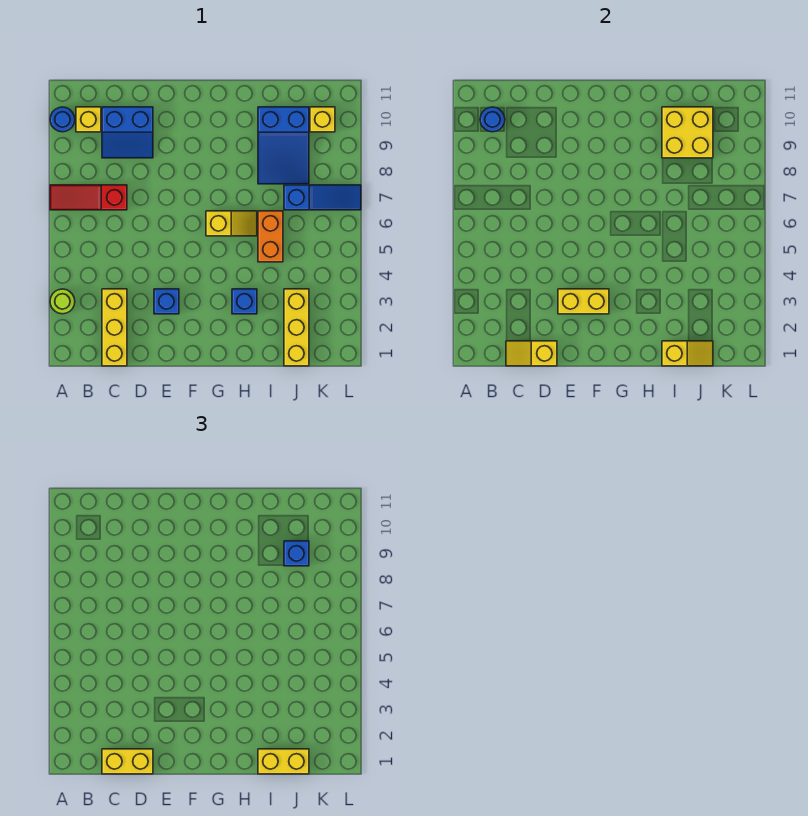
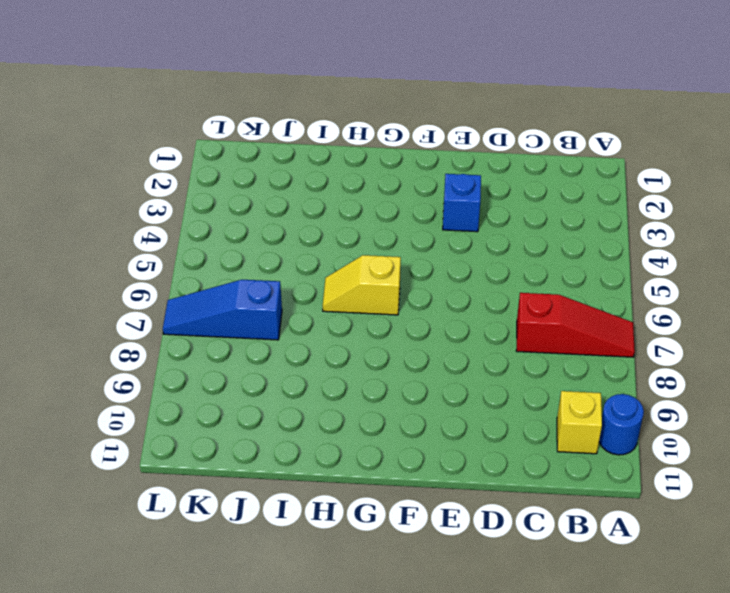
none -> lime round brick A3 level 1
none -> yellow brick C1:C3 level 1
none -> blue slope C9:D10 level 1 top 10

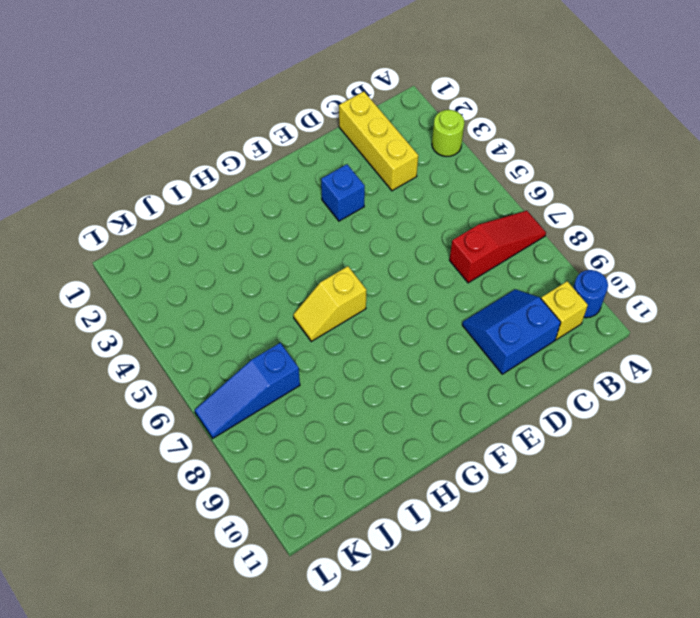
none -> blue brick H3 level 1
none -> orange brick I5:I6 level 1
none -> blue slope I8:J10 level 1 top 10

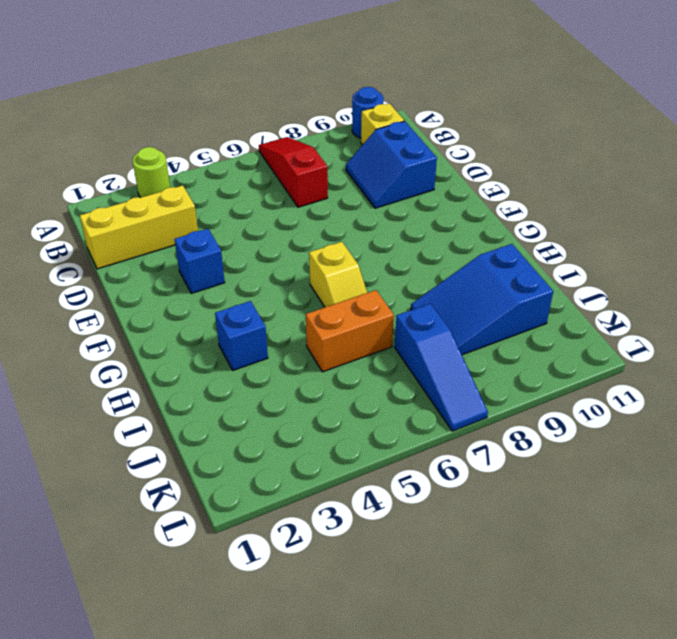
none -> yellow brick J1:J3 level 1
none -> yellow brick K10 level 1
none -> blue round brick B10 level 2

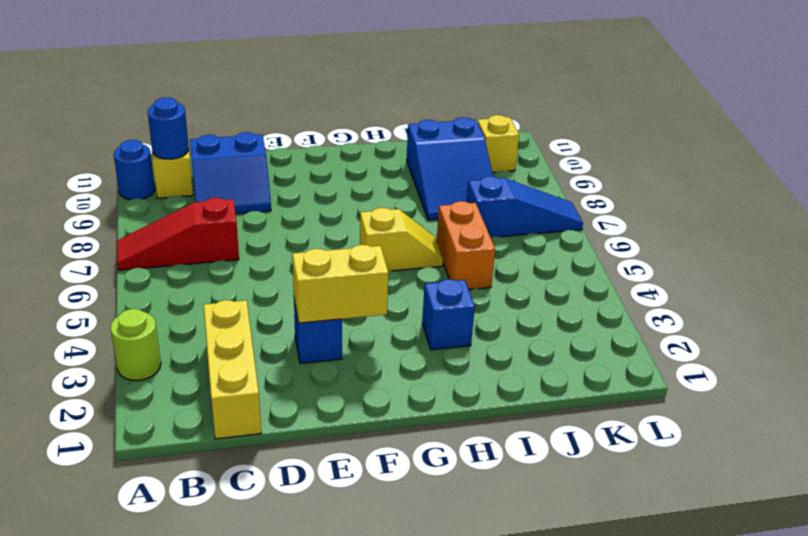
none -> yellow brick J1:J3 level 1
none -> yellow slope C1:D1 level 2 top D
none -> yellow slope I1:J1 level 2 top I

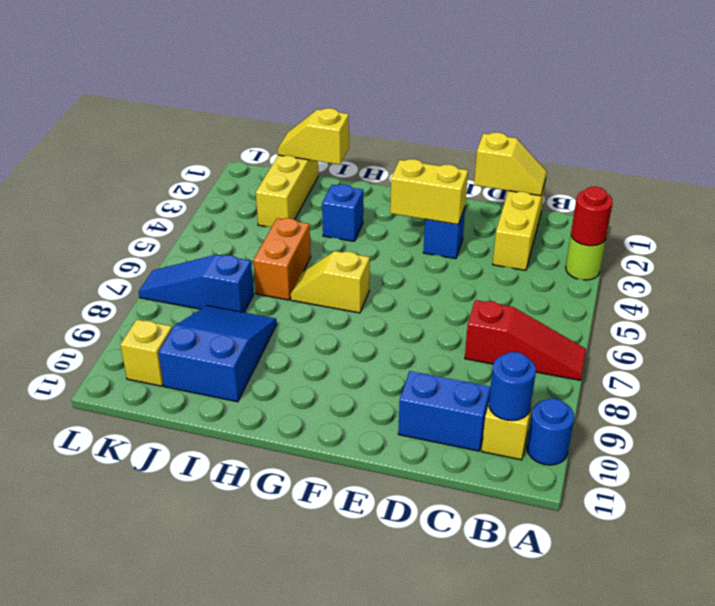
red round brick A3 level 2 -> none
none -> yellow brick I9:J10 level 2
none -> yellow brick C1:D1 level 3
none -> yellow brick I1:J1 level 3

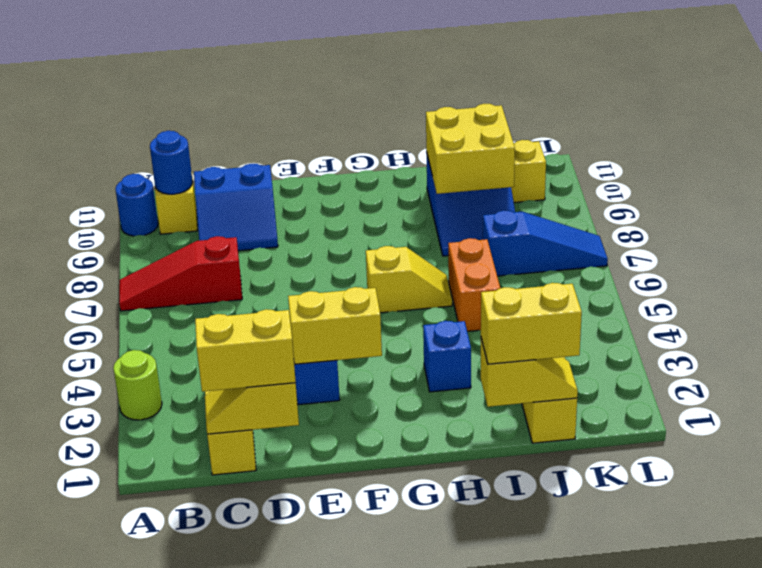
none -> blue brick J9 level 3

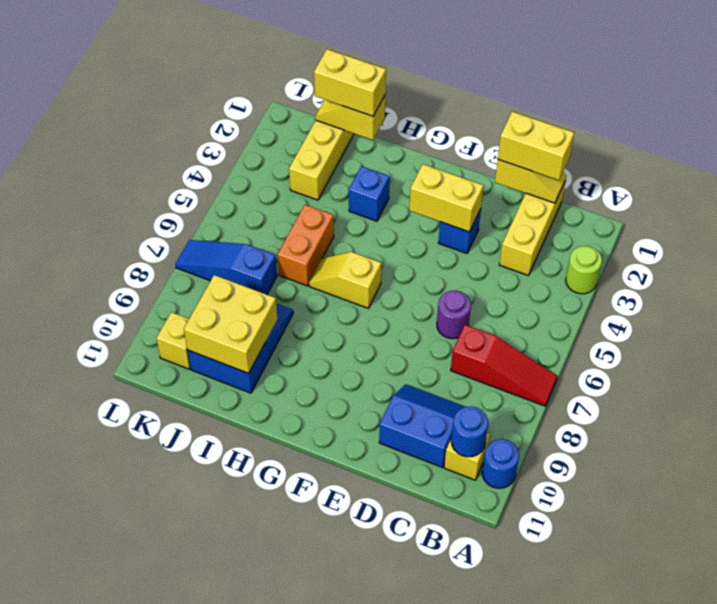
purple round brick D6 level 1 -> none
none -> blue brick J9 level 3

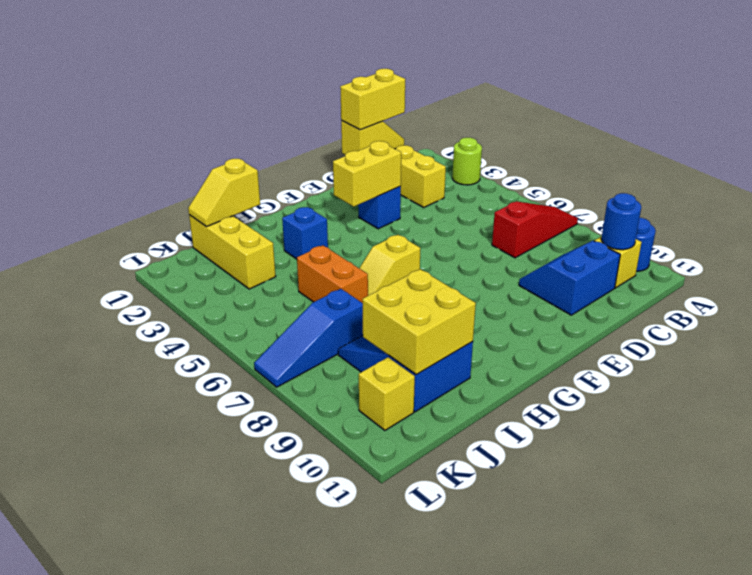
none -> yellow brick I1:J1 level 3
none -> blue brick J9 level 3

